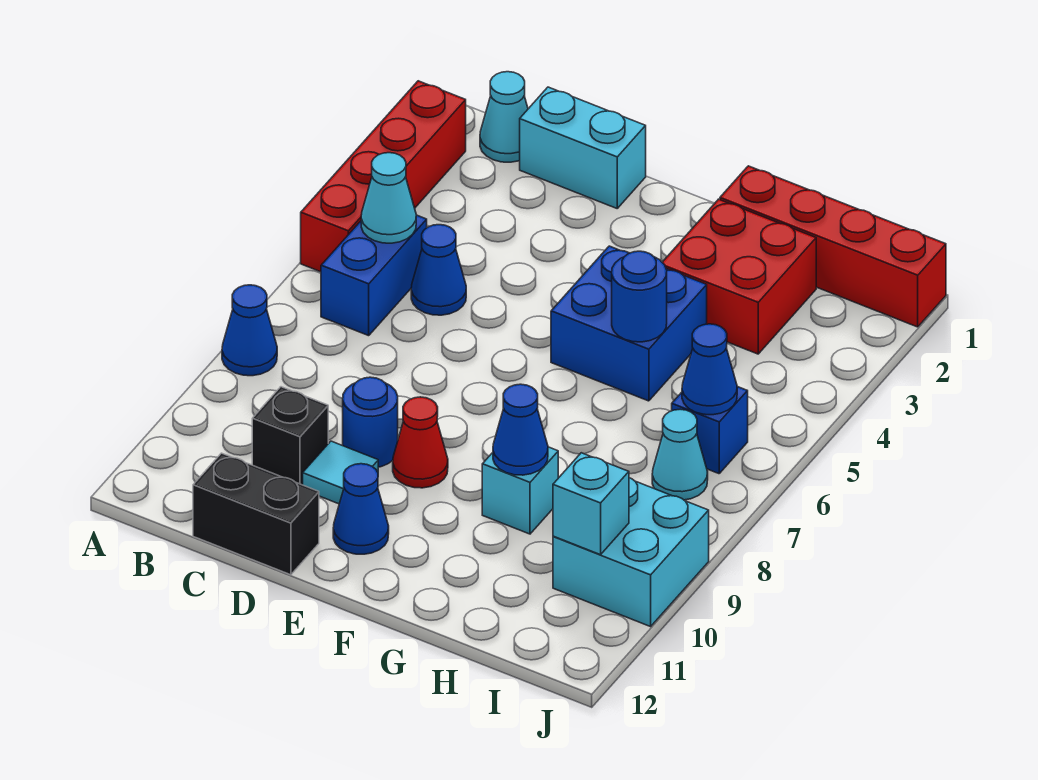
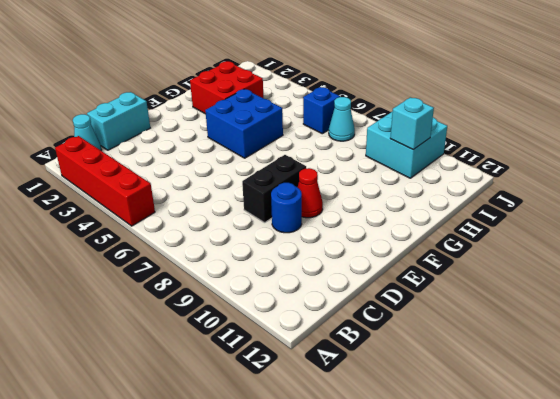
black brick D8:E8 level 1 -> black brick C12:D12 level 1
none -> blue cone A8 level 1
none -> blue brick B5:B6 level 1
none -> blue cone C5 level 1

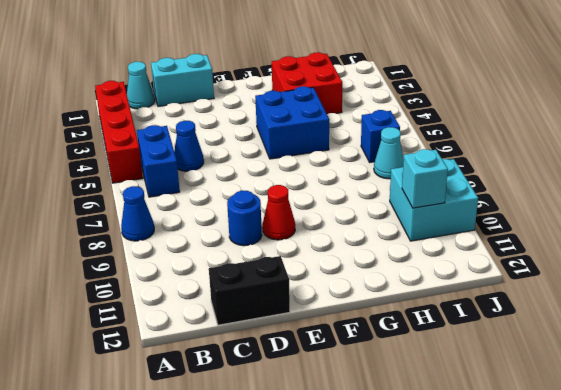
none -> black brick C10 level 1
none -> cyan tile D10 level 1
none -> blue cone E11 level 1

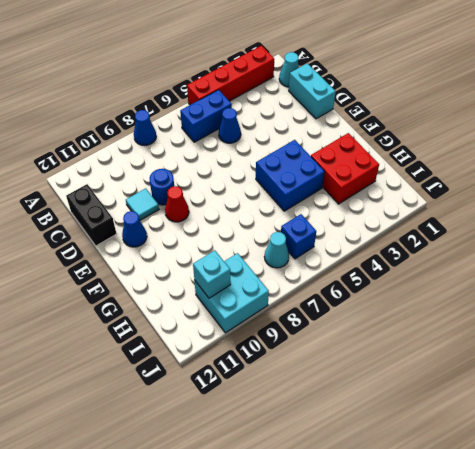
none -> black brick C10 level 1
none -> red brick G1:J1 level 1
none -> cyan brick G9 level 1

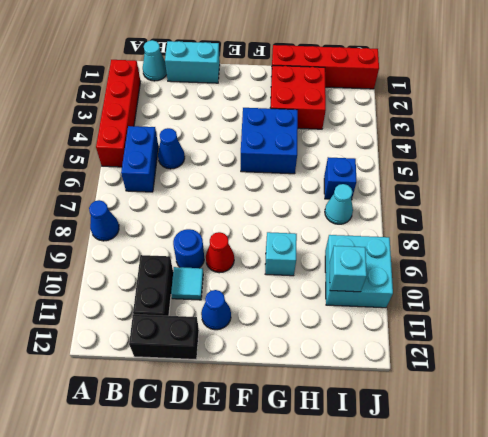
black brick C10:C11 level 1 -> black brick C10 level 1
none -> cyan cone B5 level 2
none -> blue round brick G5 level 2
none -> blue cone G9 level 2

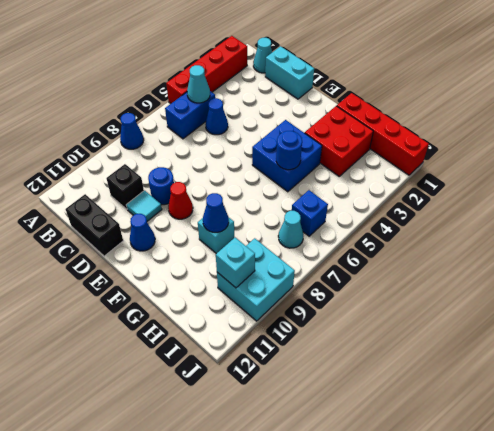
none -> blue cone I6 level 2

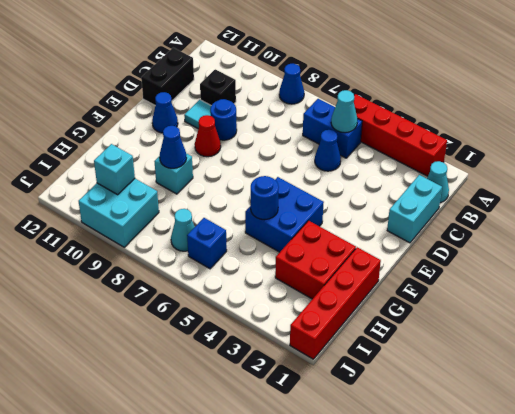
none -> blue cone I6 level 2

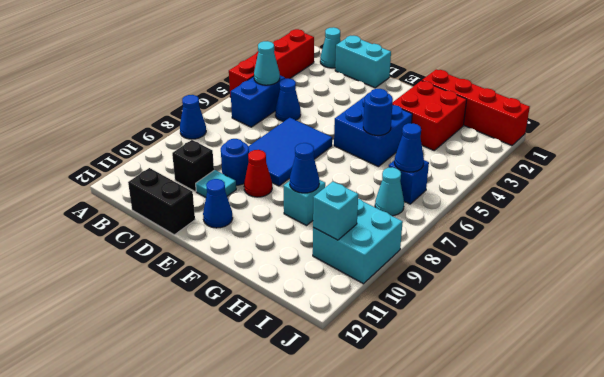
blue tile D6:E8 level 1 -> none

